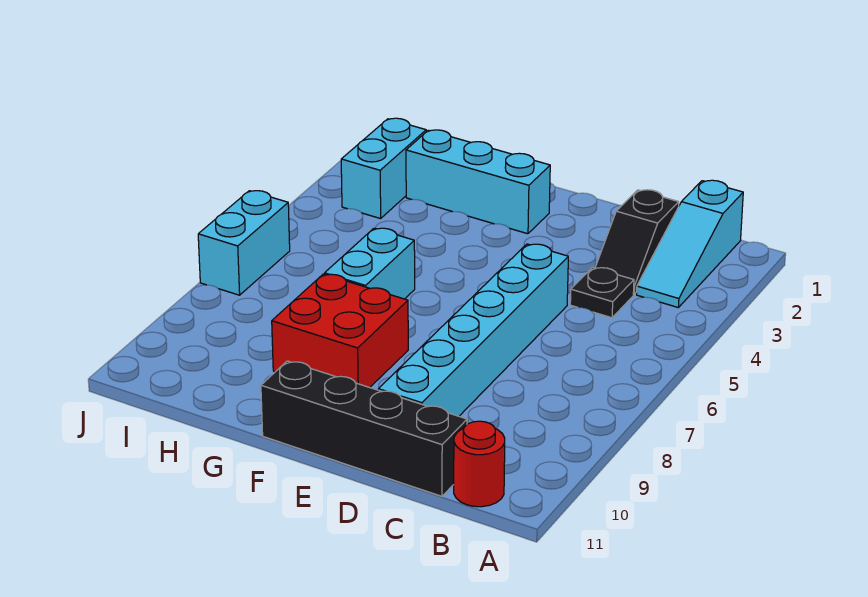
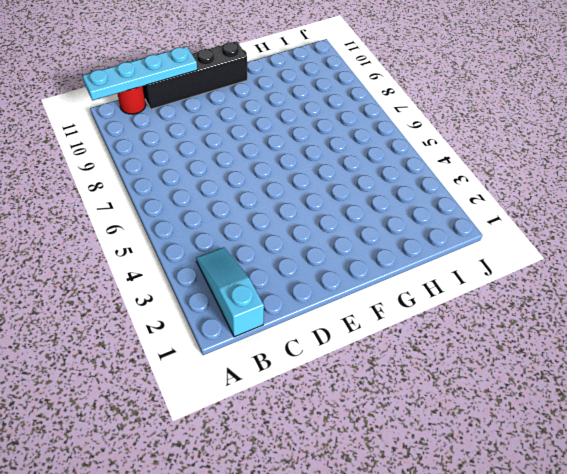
cyan plate A11:D11 level 2 -> none
none -> black slope C2:C3 level 1 top 2
none -> black plate C4 level 1

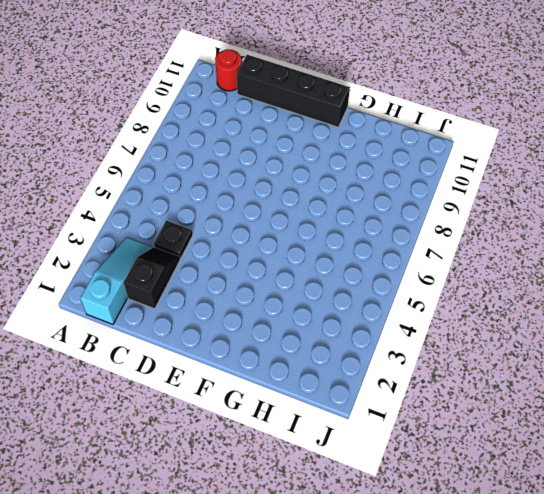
none -> cyan brick D5:D10 level 1
none -> cyan brick F2:H2 level 1

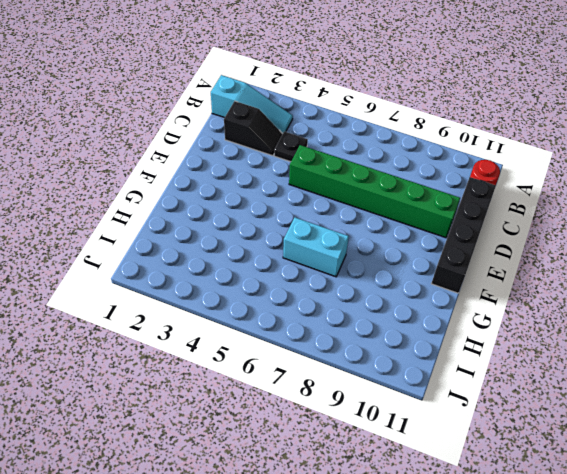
green brick D5:D10 level 1 -> cyan brick D5:D10 level 1
none -> cyan brick F2:H2 level 1
none -> red brick F8:G9 level 1

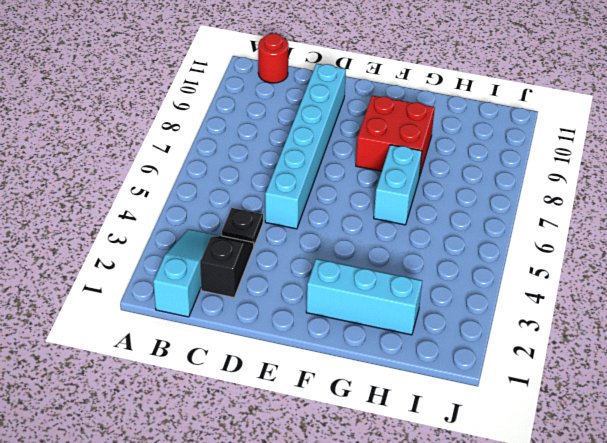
none -> black brick C11:F11 level 1
none -> cyan brick I2:I3 level 1

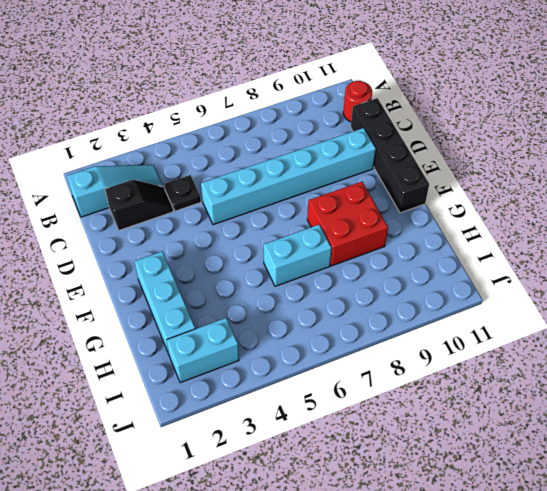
none -> cyan brick J6:J7 level 1

